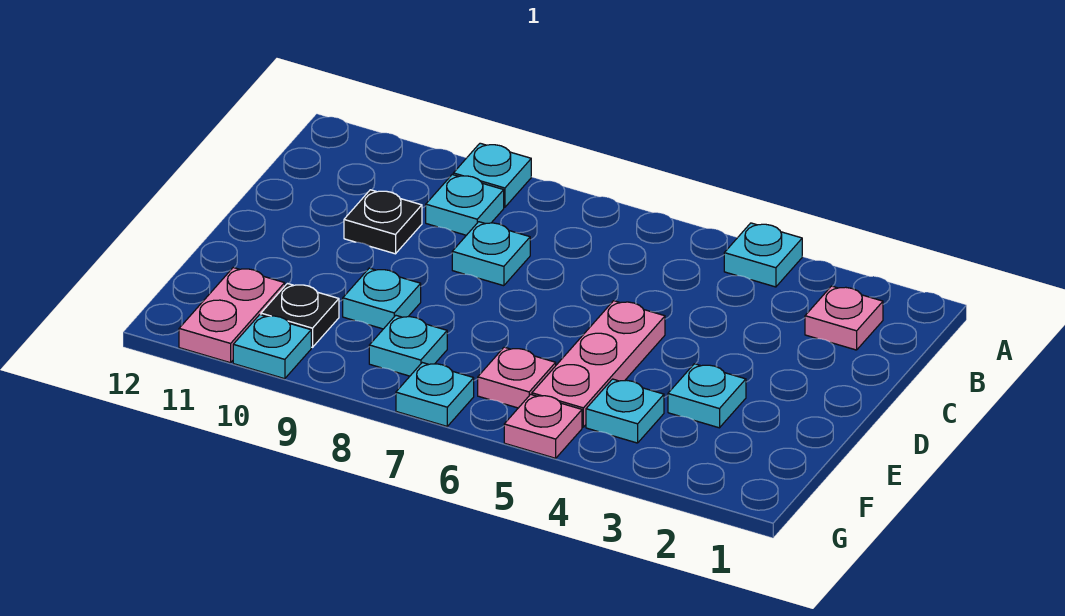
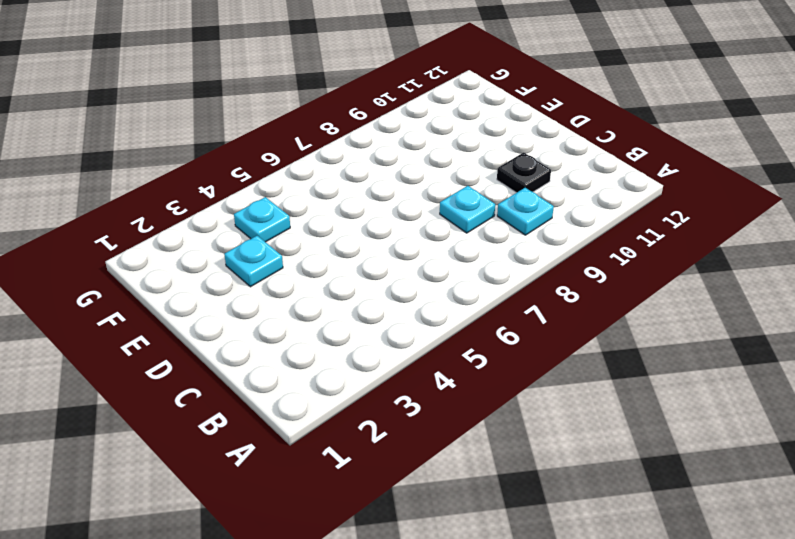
none -> cyan plate A4 level 1
none -> cyan plate A9 level 1
none -> pink plate B2 level 1

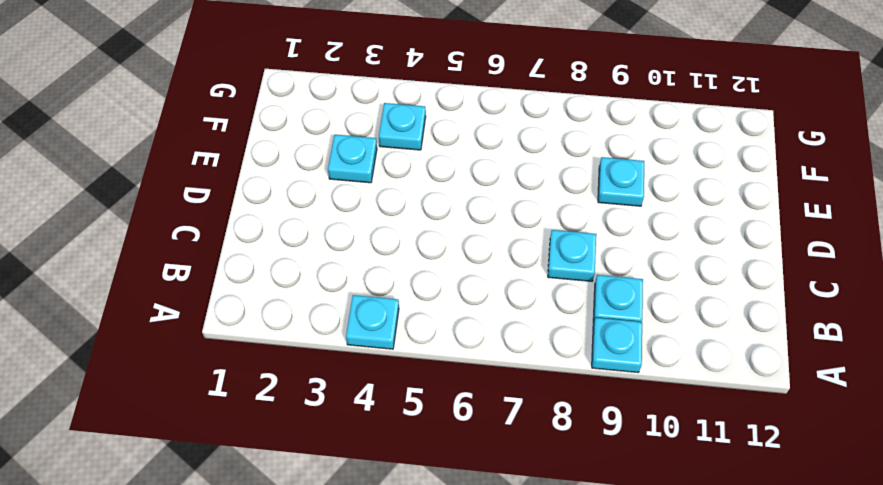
none -> pink plate B2 level 1
none -> black plate C10 level 1
none -> pink plate D5:F5 level 1

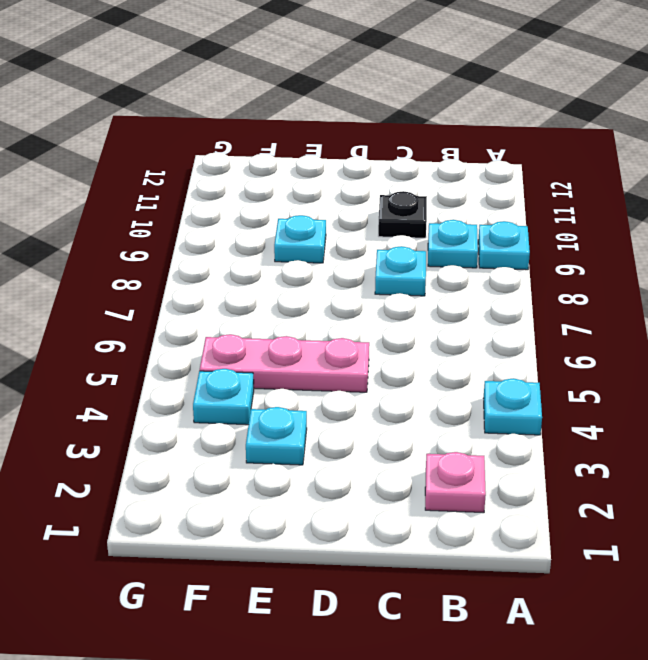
none -> pink plate F6 level 1
none -> cyan plate F8 level 1
none -> black plate F10 level 1

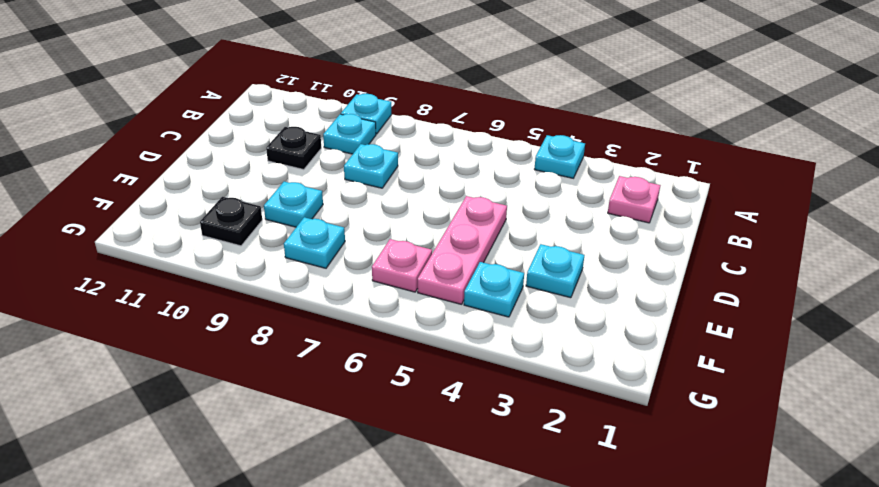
none -> pink plate F11:G11 level 1
none -> pink plate G5 level 1
none -> cyan plate G7 level 1

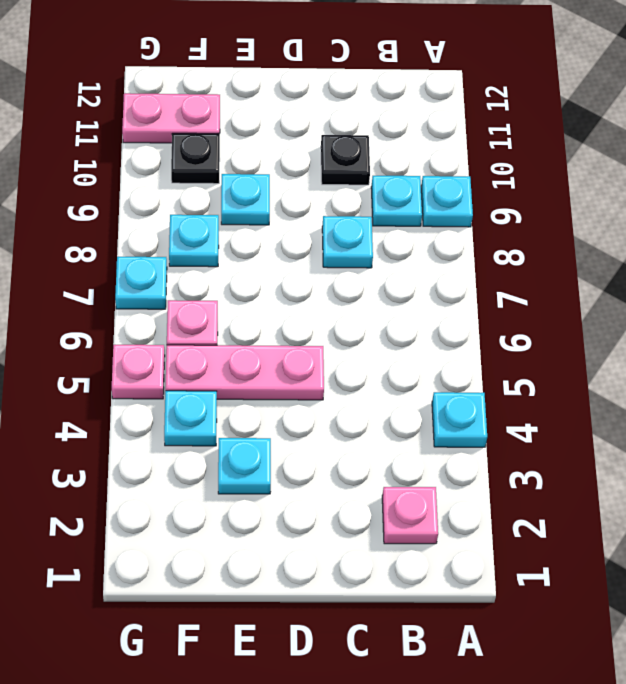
none -> cyan plate G10 level 1

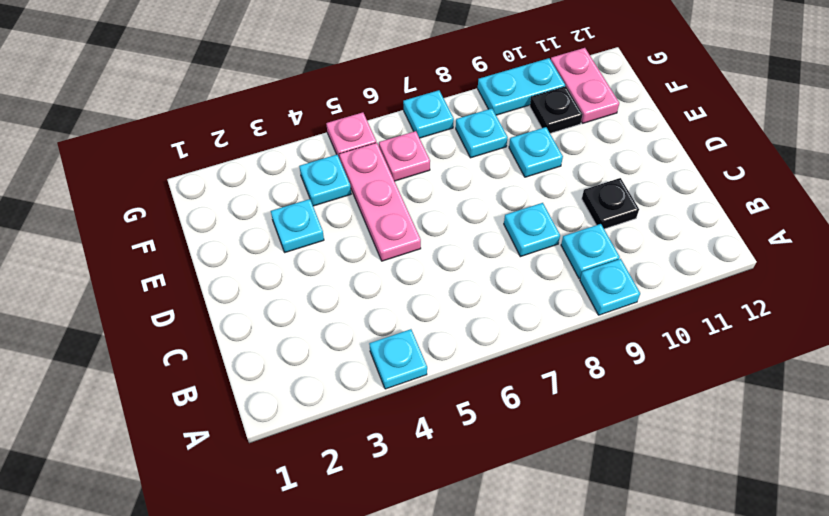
cyan plate G9:G10 level 1 -> cyan plate G10 level 1
none -> pink plate B2 level 1

